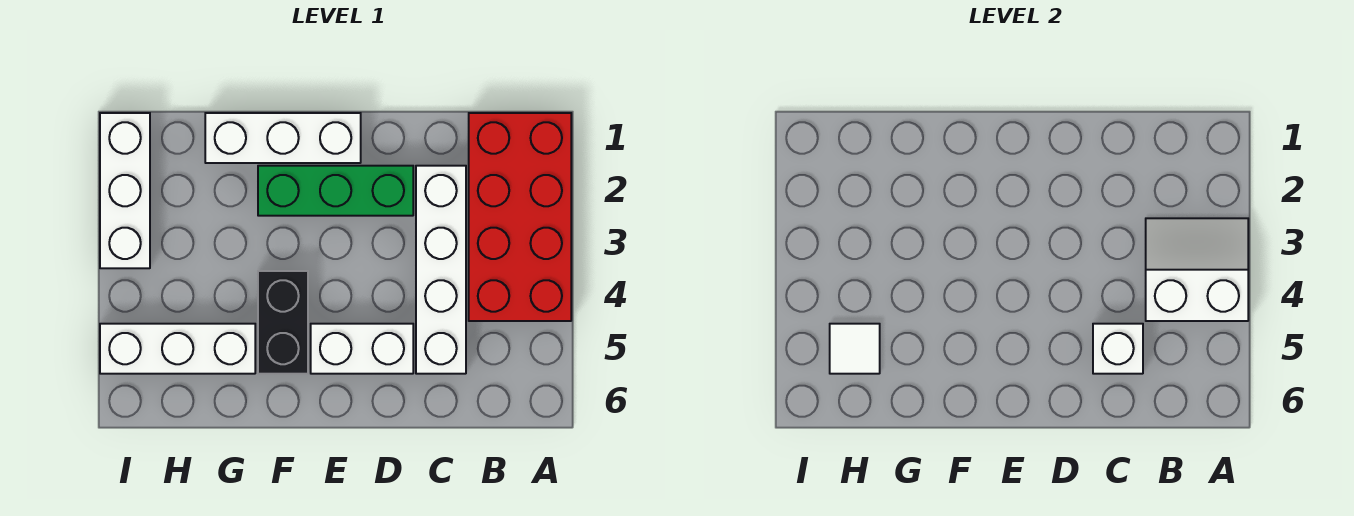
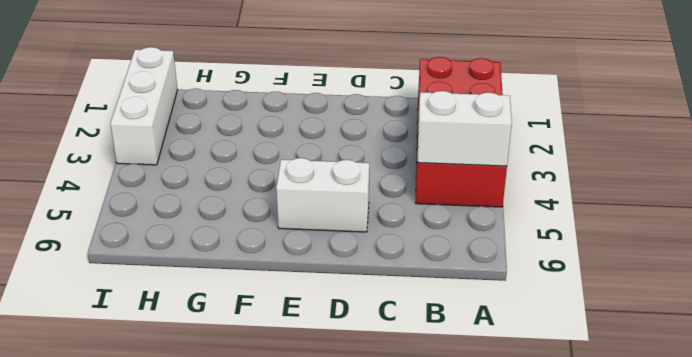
none -> white brick C2:C5 level 1
none -> green brick D2:F2 level 1

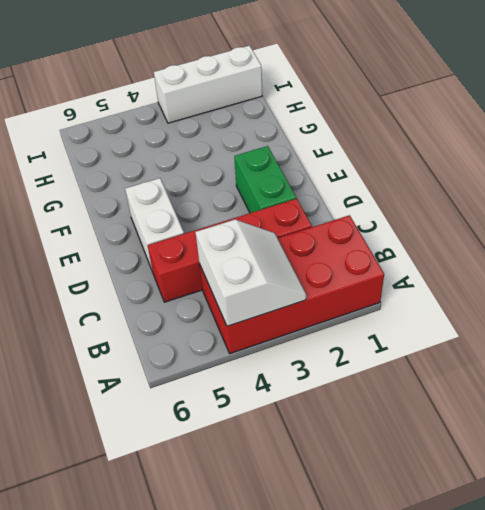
red brick C2:C5 level 1 -> white brick C2:C5 level 1
green brick D2:E2 level 1 -> green brick D2:F2 level 1
none -> white brick E1:G1 level 1
none -> black brick F4:F5 level 1

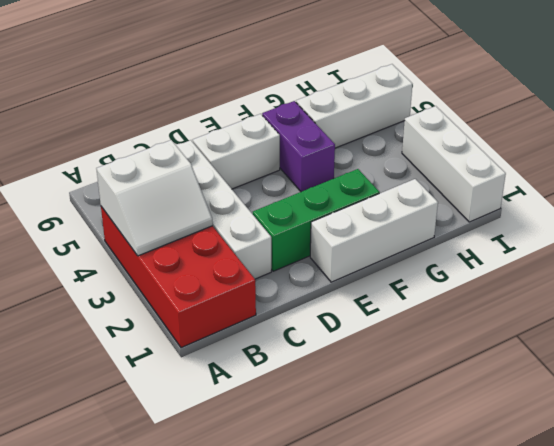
purple brick F4:F5 level 1 -> black brick F4:F5 level 1
none -> white brick C5 level 2
none -> white tile H5 level 2

